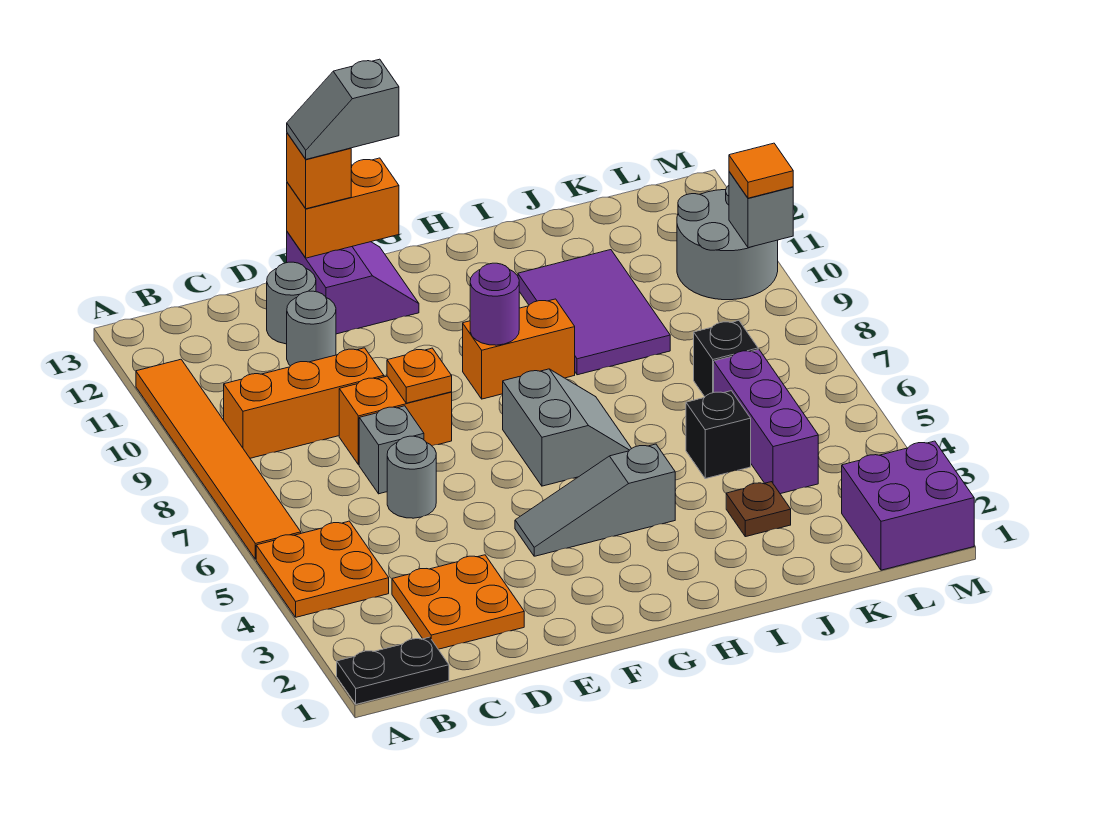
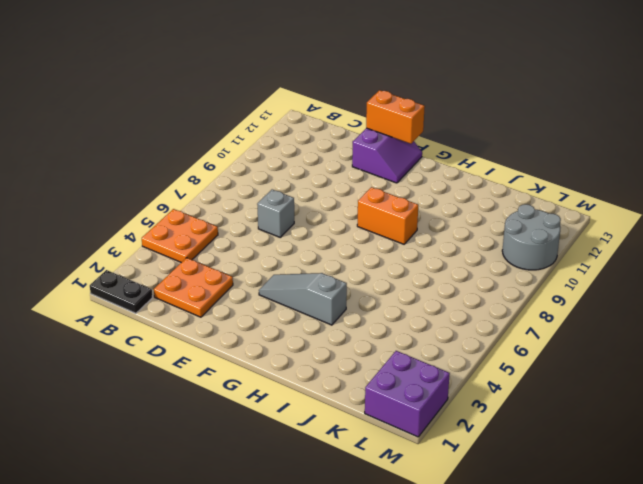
none -> orange tile A6:A11 level 1
none -> orange brick B9:D9 level 1
none -> grey round brick D6 level 1

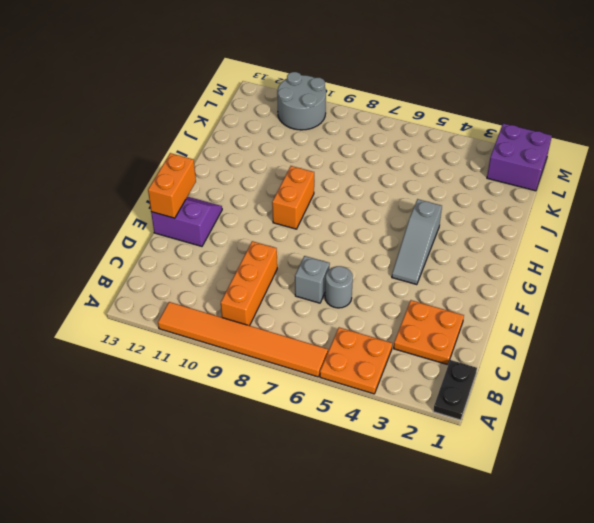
none -> orange brick D8:E8 level 1
none -> grey round brick D11 level 1
none -> grey round brick D12 level 1

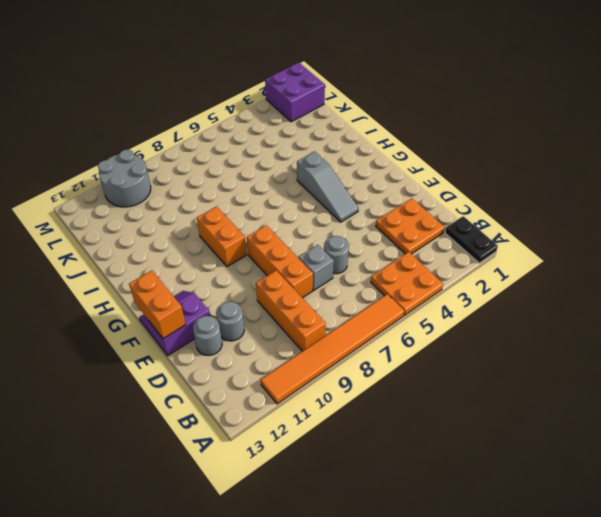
orange brick D8:F8 level 1 -> orange brick D8:E8 level 1
none -> grey slope G6:H7 level 1 top G
none -> purple tile I9:J11 level 1
none -> brown plate J3 level 1

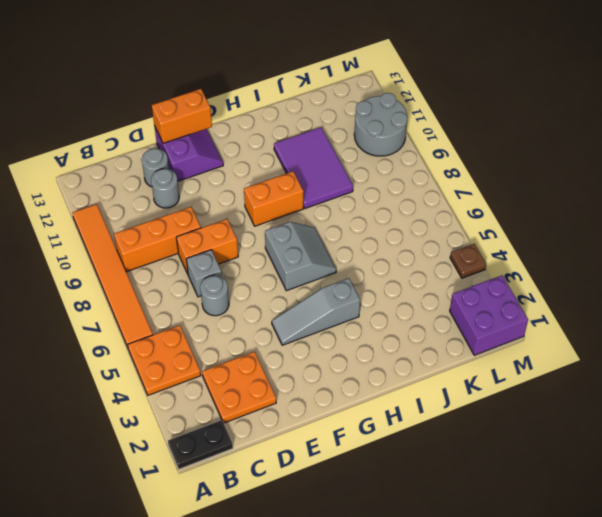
brown plate M4 level 1 -> brown plate J3 level 1
none -> black brick J5 level 1
none -> purple brick K4:K6 level 1
none -> black brick K7 level 1

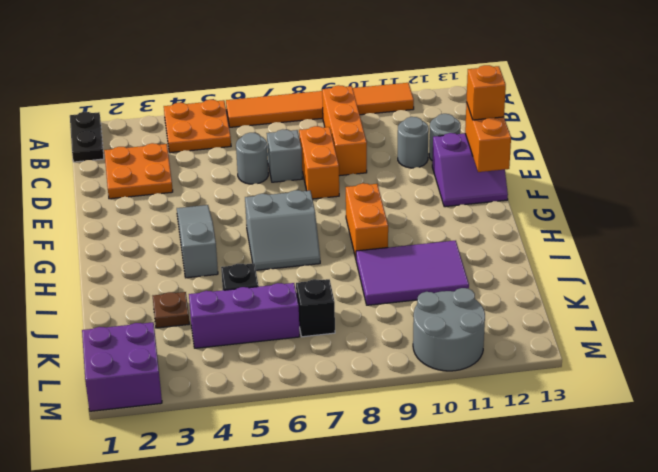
none -> orange plate E8 level 2
none -> purple round brick G9 level 2
none -> grey brick M10 level 2

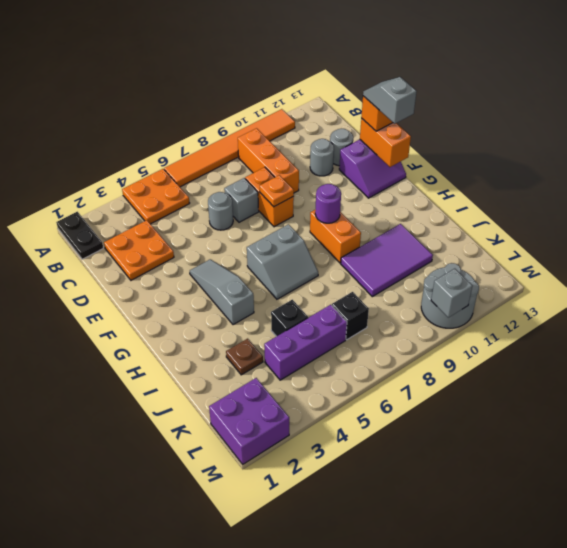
none -> orange tile M10 level 3

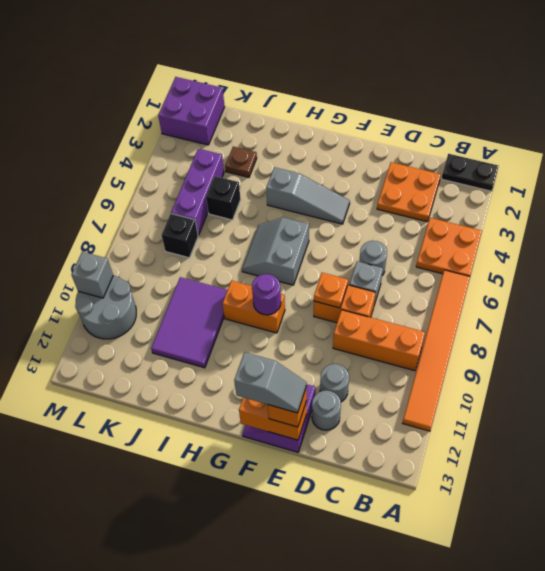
none -> orange tile M10 level 3

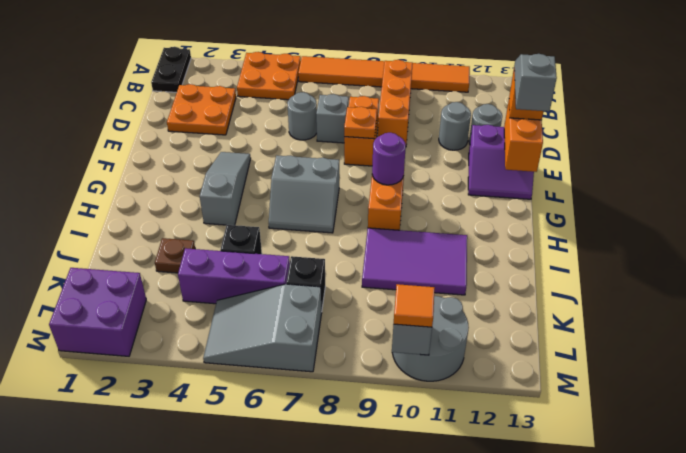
grey slope L5:M7 level 1 top 7 -> none

